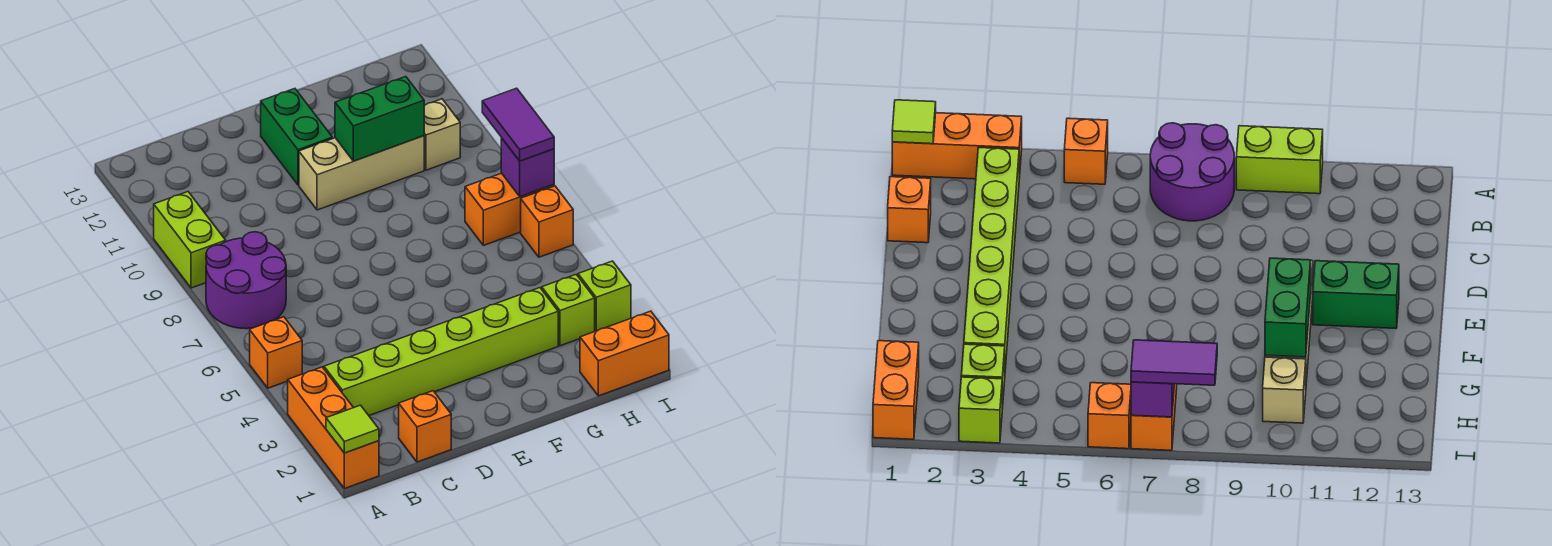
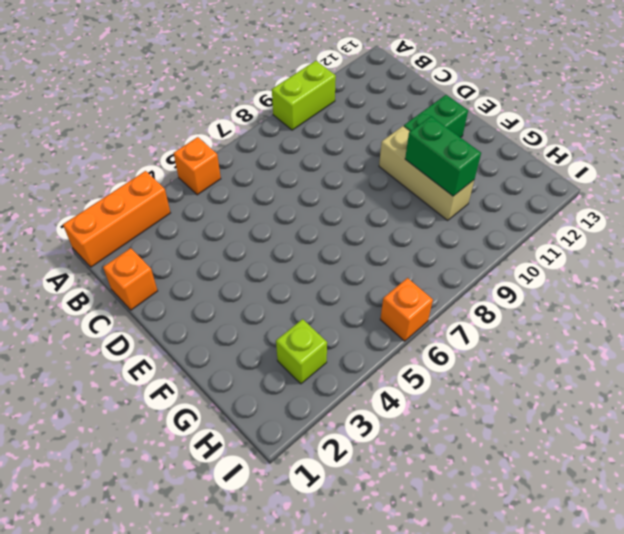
none -> purple round brick A7:B8 level 1
none -> lime brick B3:G3 level 1
none -> orange brick H1:I1 level 1

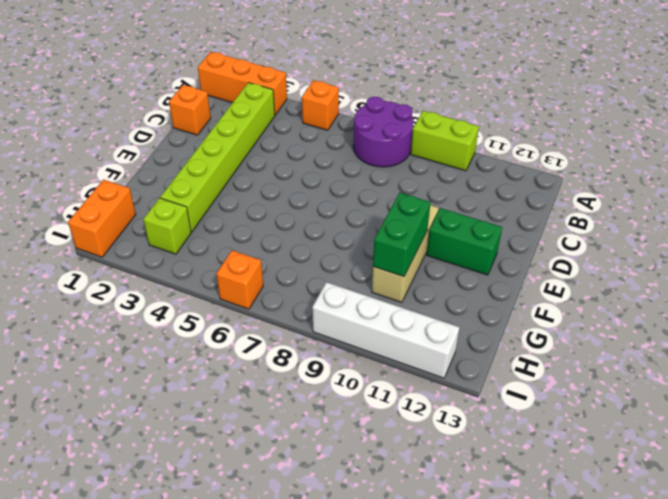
white brick I9:I12 level 1 -> none
none -> orange brick H7:I7 level 1
none -> tan brick H10 level 1
none -> lime brick I3 level 1

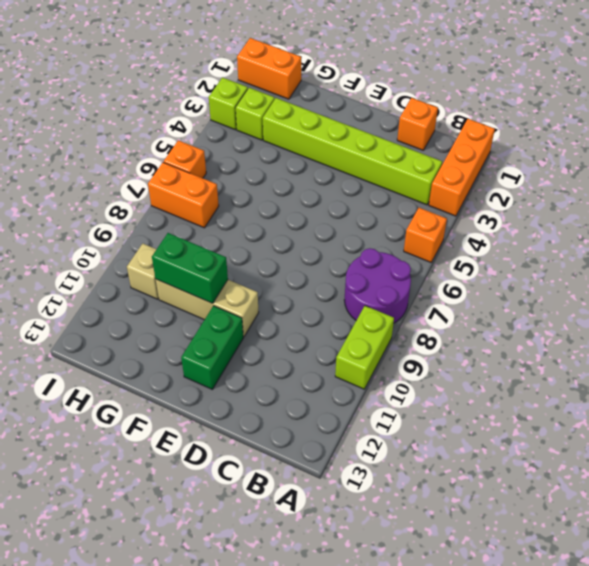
none -> lime tile A1 level 2
none -> purple brick I7 level 2
none -> purple tile I7:I8 level 3

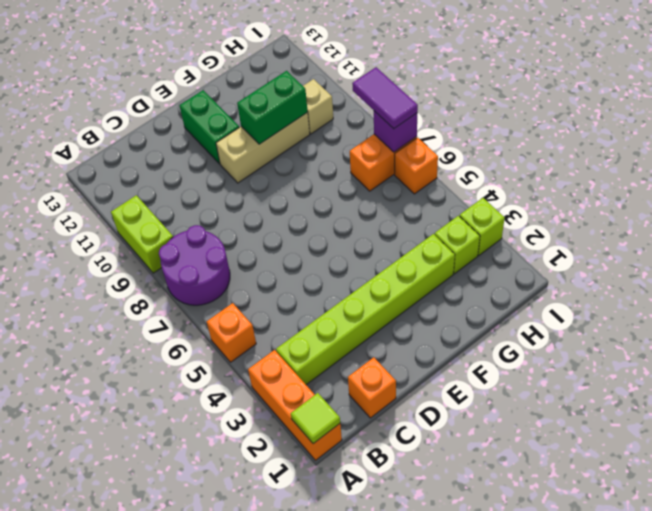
none -> orange brick H1:I1 level 1

